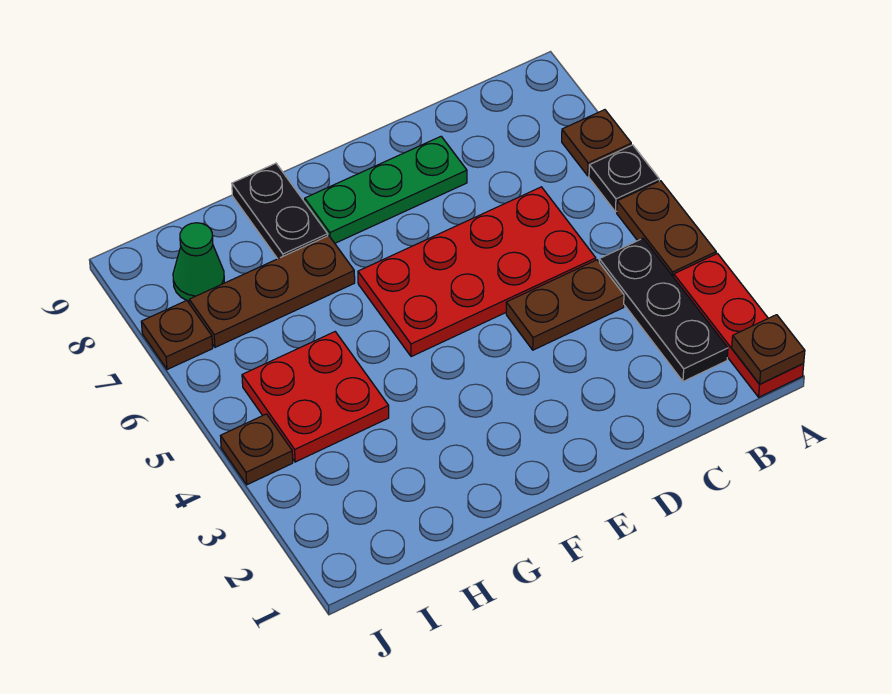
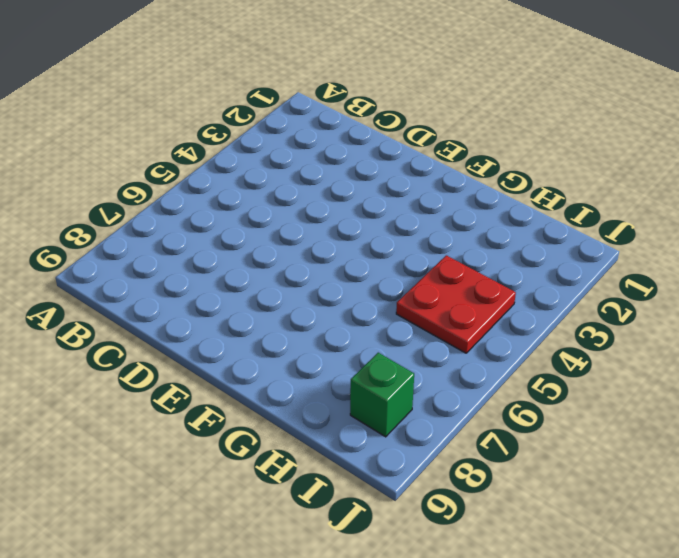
green brick I8 level 1 -> green cone I8 level 1
none -> red plate A1:A3 level 1
none -> brown plate A4:A5 level 1
none -> black plate A6 level 1

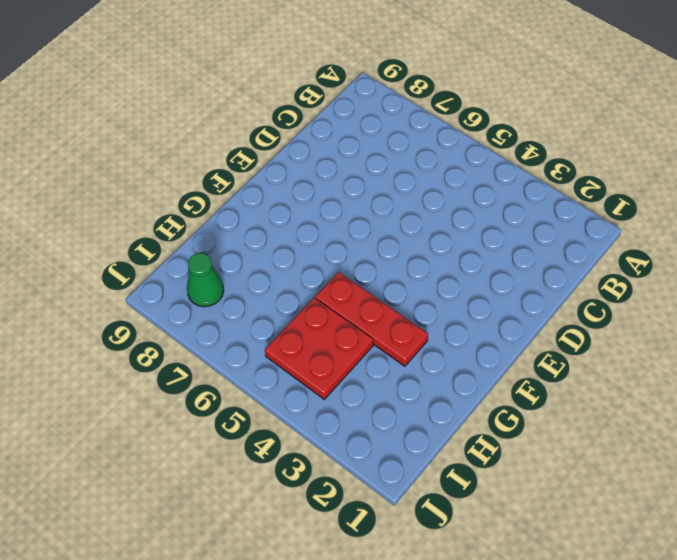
red plate G3:G5 level 1 -> red plate A1:A3 level 1
none -> brown plate A4:A5 level 1
none -> black plate A6 level 1
none -> brown plate A7 level 1

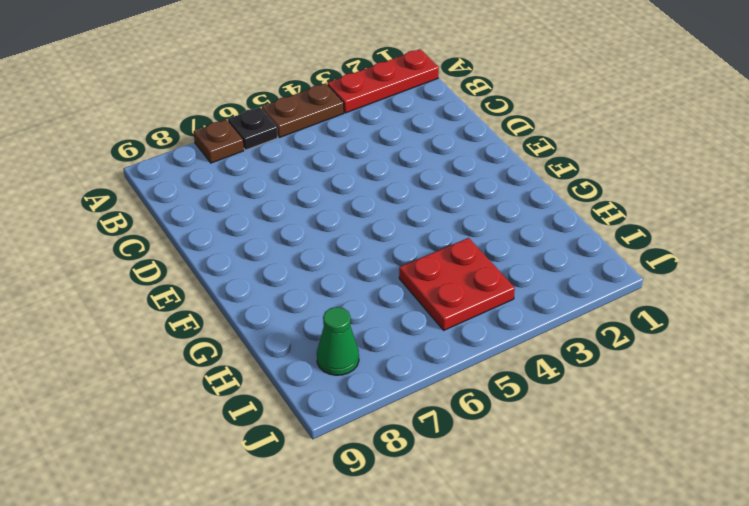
none -> black plate B2:B4 level 1
none -> brown plate C4:D4 level 1
none -> red plate C5:F6 level 1

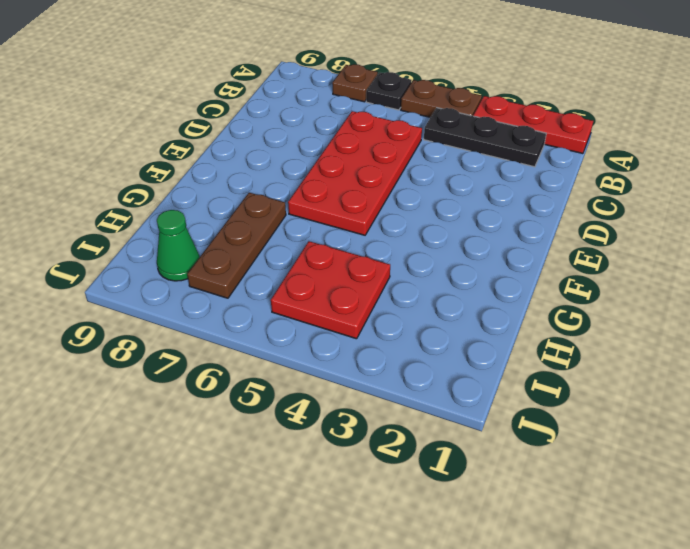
none -> brown plate C4:D4 level 1
none -> green plate D8:F8 level 1
none -> black plate G8:G9 level 1

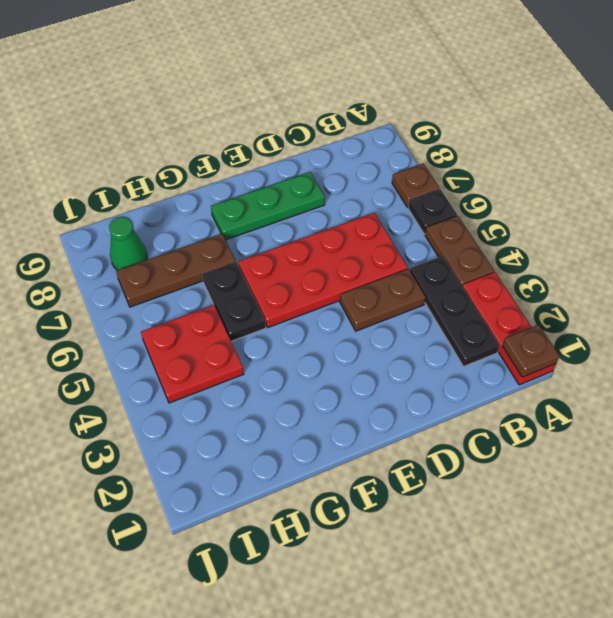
black plate G5:G6 level 1 -> black plate G8:G9 level 1
none -> brown plate J4 level 1
none -> brown plate J7 level 1

